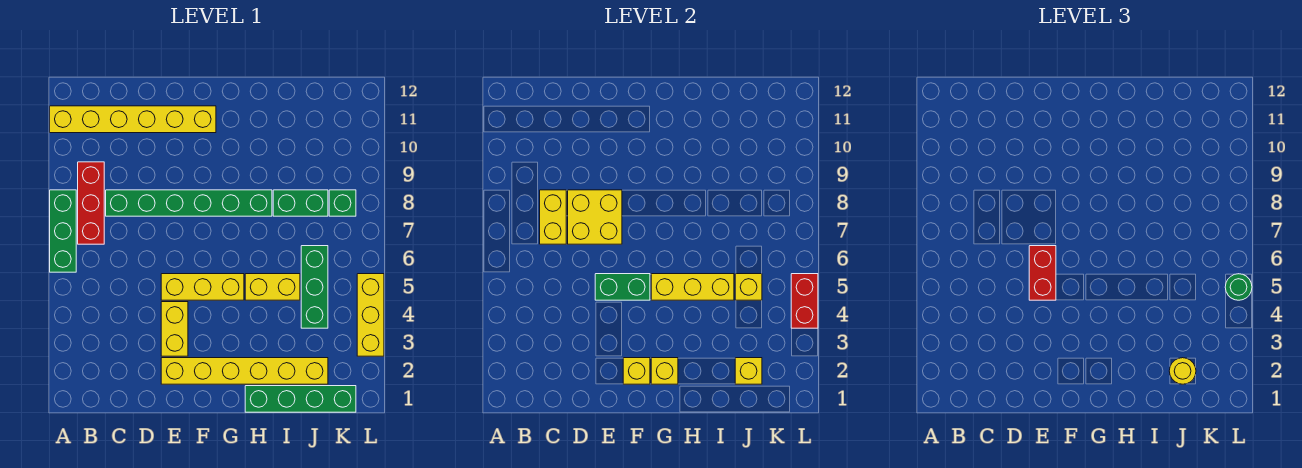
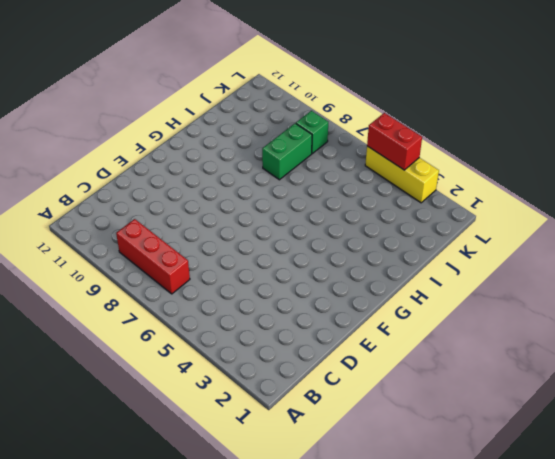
none -> green brick A6:A8 level 1
none -> yellow brick A11:F11 level 1
none -> green brick C8:H8 level 1

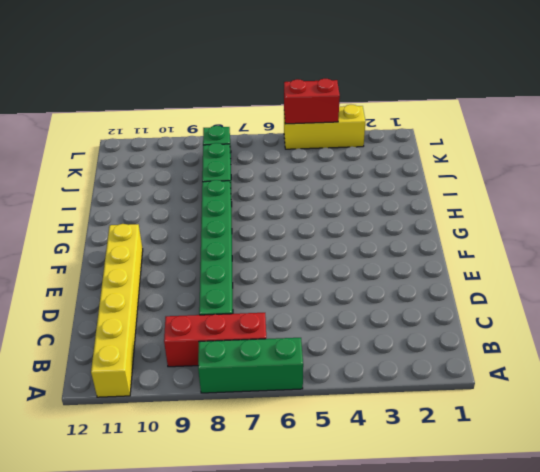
none -> yellow brick E2:J2 level 1
none -> yellow brick E3:E4 level 1
none -> yellow brick E5:G5 level 1

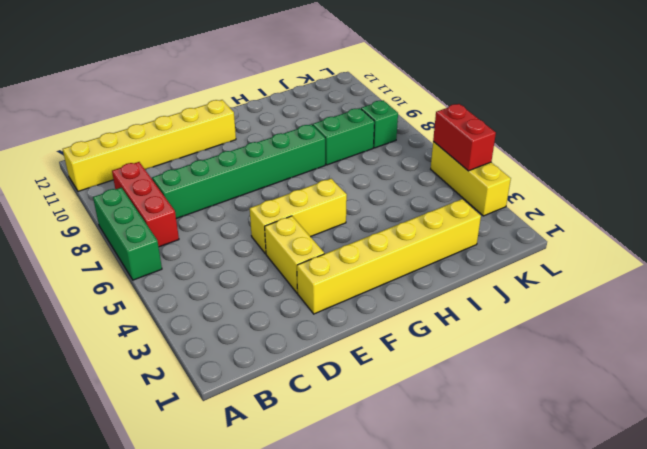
none -> green brick H1:K1 level 1
none -> yellow brick H5:I5 level 1
none -> green brick J4:J6 level 1

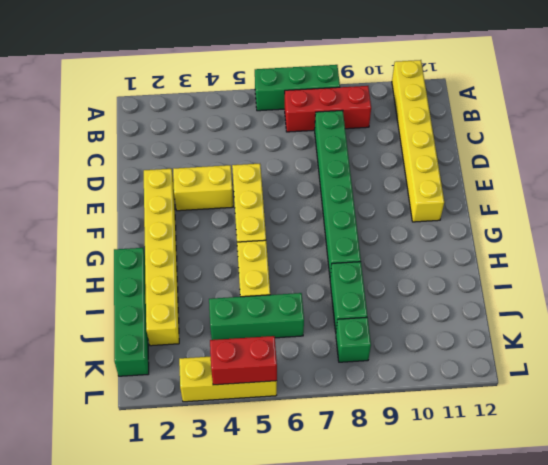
none -> yellow brick C7:C8 level 2
none -> yellow brick D7:E8 level 2
none -> green brick E5:F5 level 2

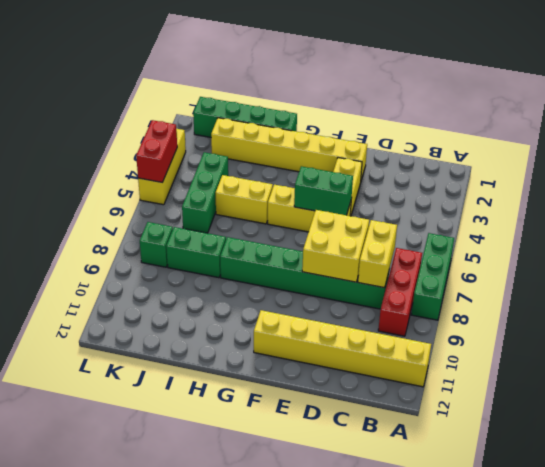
none -> yellow brick F2 level 2
none -> yellow brick G2 level 2
none -> yellow brick G5:I5 level 2

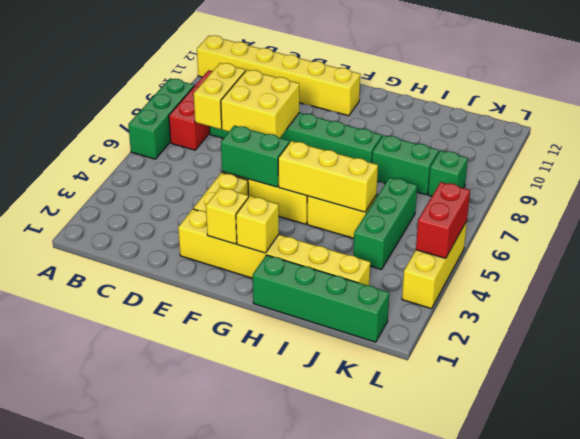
none -> yellow brick J2 level 2
none -> yellow brick J5 level 2
none -> red brick E5:E6 level 3

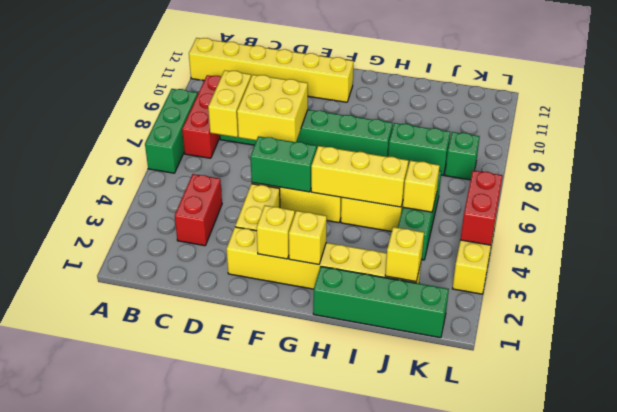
red brick C3:C4 level 1 -> red brick E5:E6 level 3
none -> yellow round brick J2 level 3
none -> green round brick L5 level 3

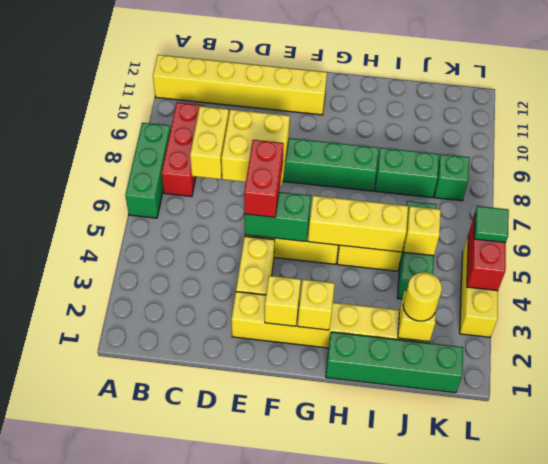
green tile L5 level 3 -> green round brick L5 level 3

